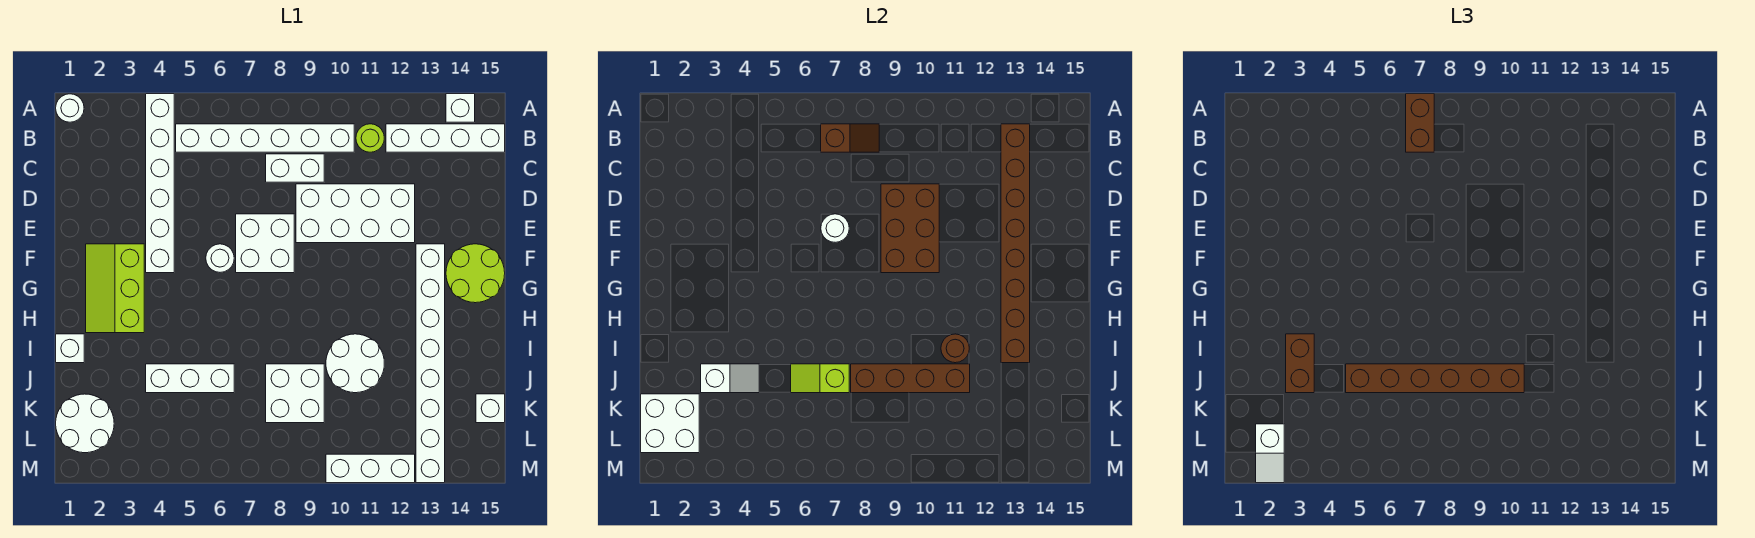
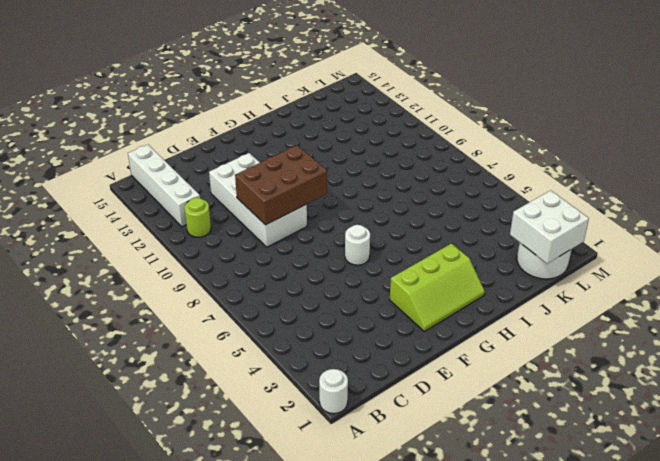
none -> white brick A4:F4 level 1
none -> white brick A14 level 1
none -> white brick B5:B10 level 1
none -> white brick C8:C9 level 1

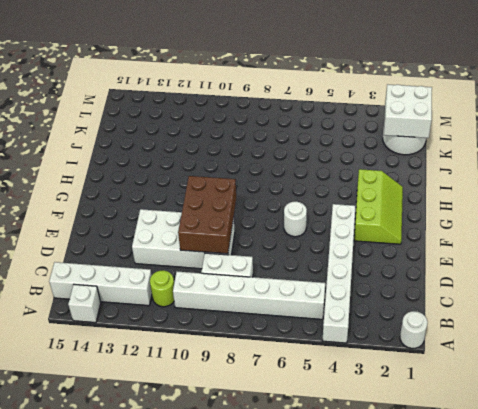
none -> white brick E7:F8 level 1
none -> white brick F13:M13 level 1
none -> lime round brick F14:G15 level 1
none -> white brick I1 level 1

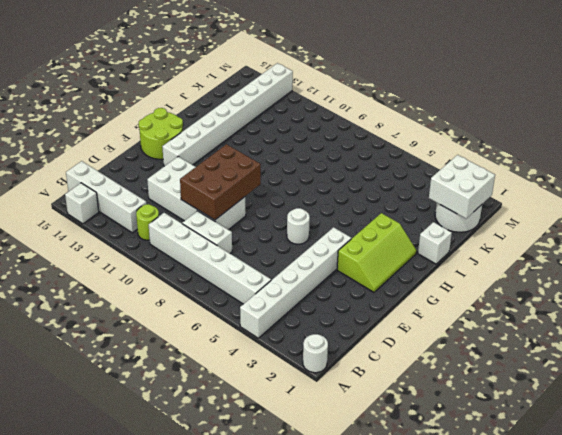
none -> white brick E7:F8 level 1
none -> white round brick I10:J11 level 1
none -> white brick J4:J6 level 1
none -> white brick J8:K9 level 1

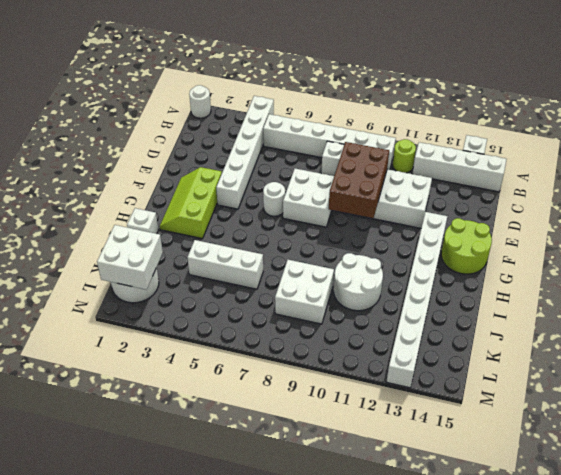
none -> white brick K15 level 1
none -> white brick M10:M12 level 1
none -> brown slope B7:B8 level 2 top 7
none -> brown brick B13:I13 level 2

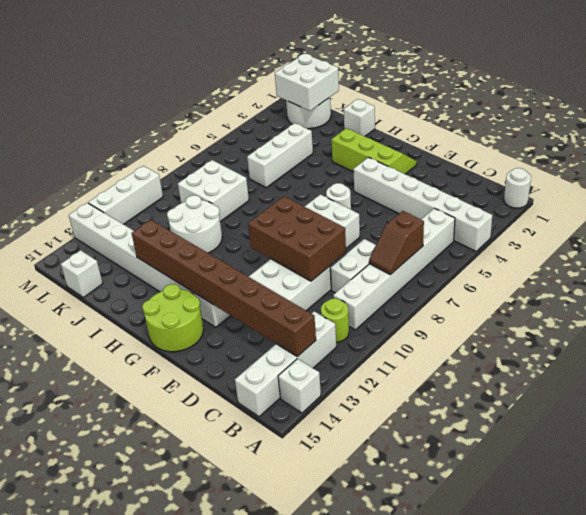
none -> white round brick E7 level 2
none -> brown round brick I11 level 2
none -> white slope J3:J4 level 2 top 3
none -> lime slope J6:J7 level 2 top 7

